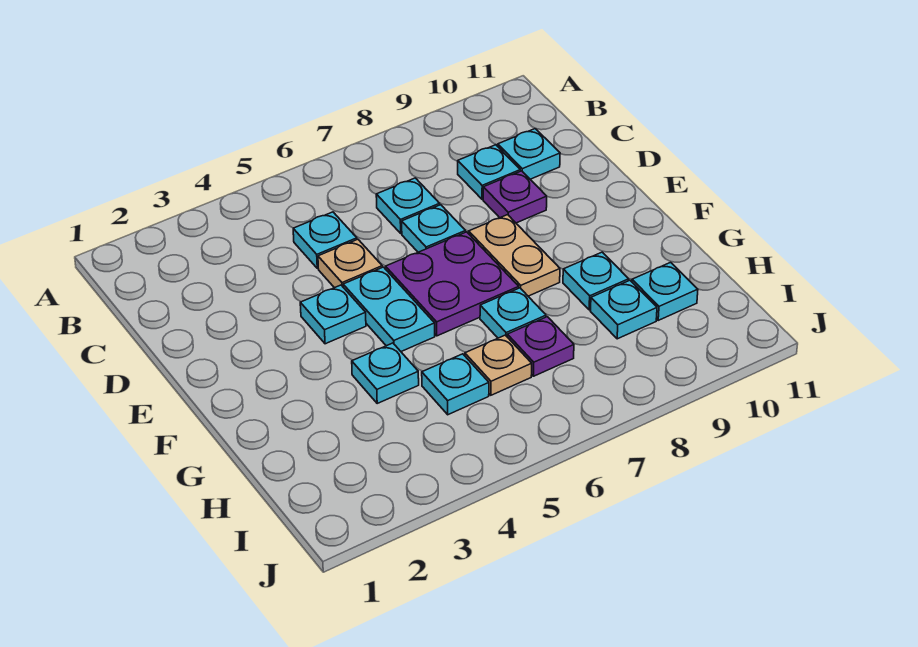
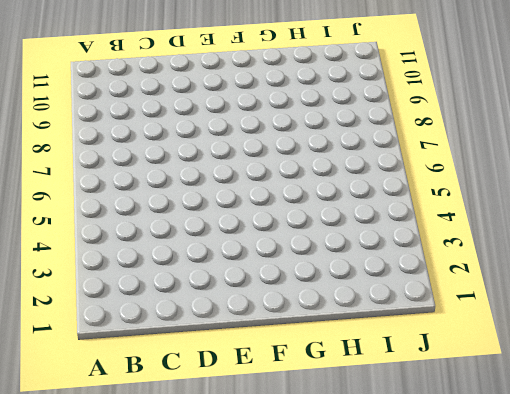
none -> cyan plate C5 level 1
none -> cyan plate C7 level 1
none -> cyan plate C9 level 1

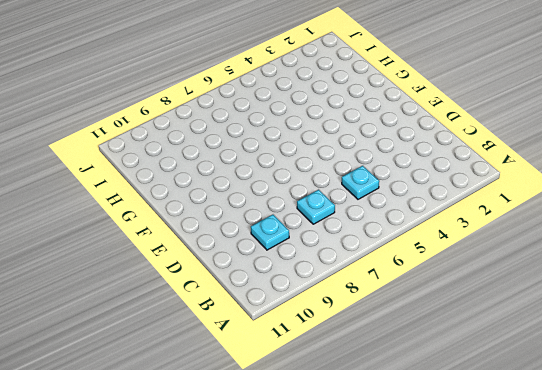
none -> cyan plate C10 level 1
none -> tan plate D5 level 1
none -> cyan plate D7 level 1

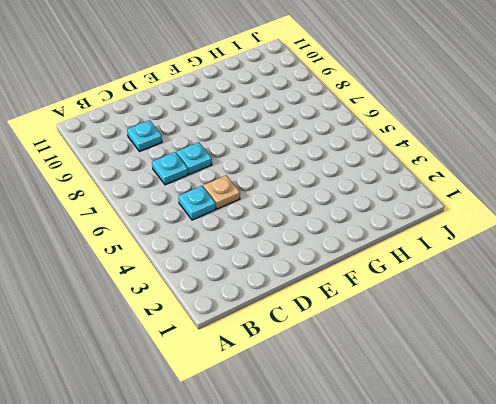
none -> cyan plate C10 level 1
none -> purple plate D9 level 1
none -> cyan plate E4 level 1

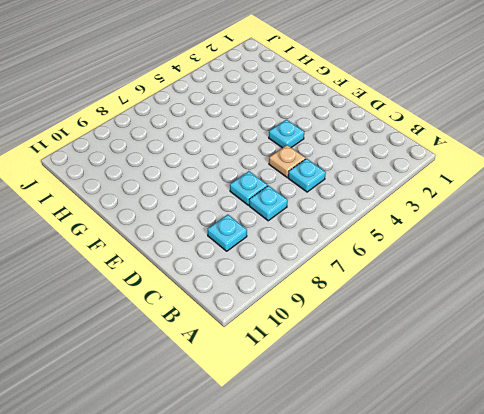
none -> cyan plate C10 level 1
none -> purple plate D9 level 1
none -> cyan plate E5:F5 level 1

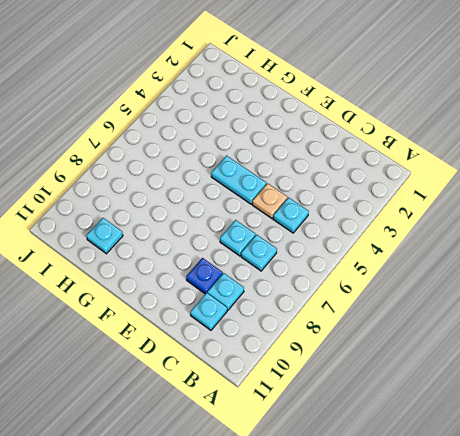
blue plate D9 level 1 -> purple plate D9 level 1
none -> cyan plate E4 level 1
none -> purple plate E6:F7 level 1
none -> tan plate E8:F8 level 1

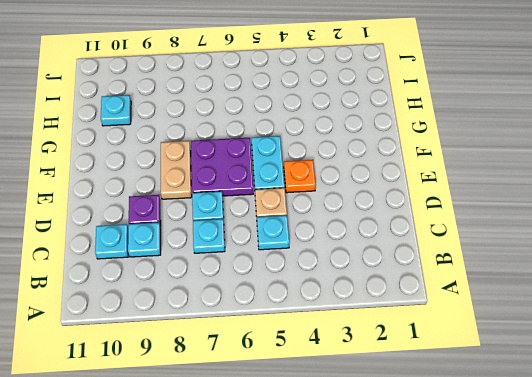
orange plate E4 level 1 -> cyan plate E4 level 1
none -> cyan plate G4 level 1
none -> cyan plate G7 level 1
none -> cyan plate G9 level 1

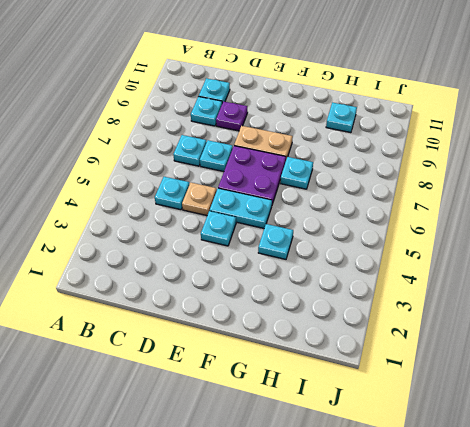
none -> cyan plate G9 level 1
none -> cyan plate H5 level 1
none -> tan plate H6 level 1

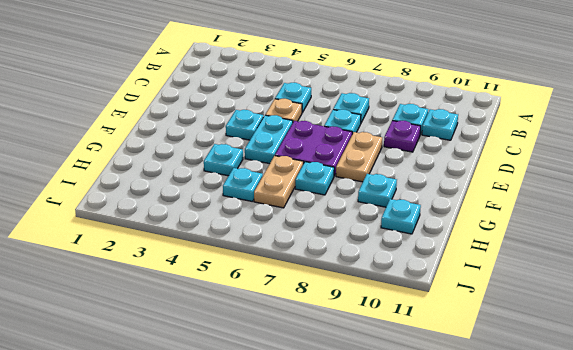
tan plate G6:H6 level 1 -> tan plate H6 level 1
none -> purple plate H7 level 1
none -> cyan plate H9 level 1

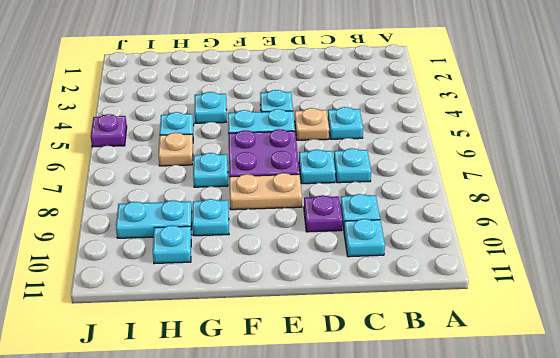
cyan plate H9:I9 level 1 -> cyan plate H9 level 1
purple plate J5 level 1 -> purple plate H7 level 1

